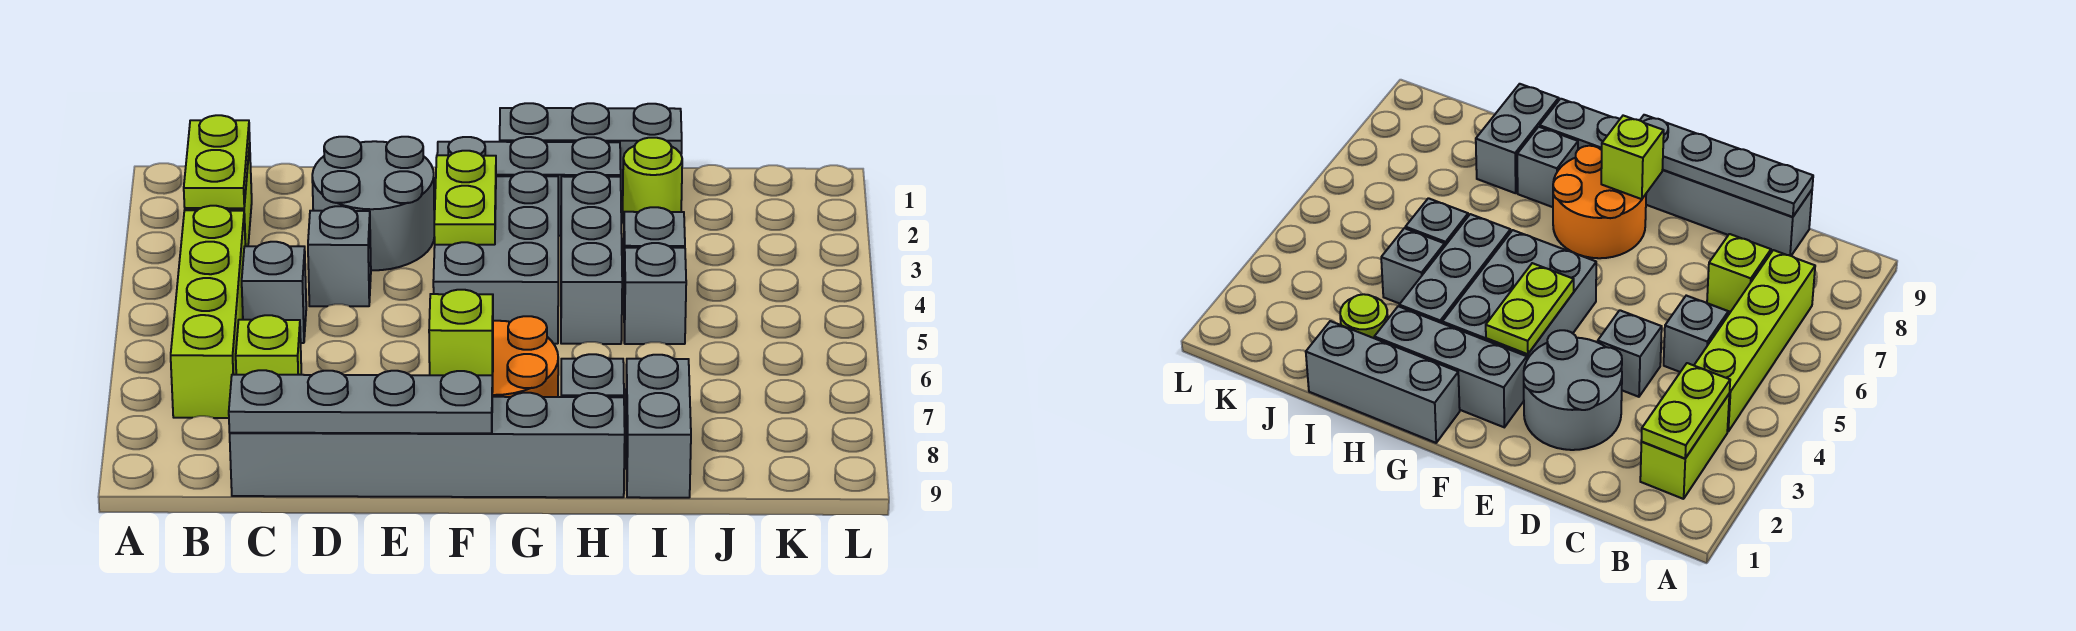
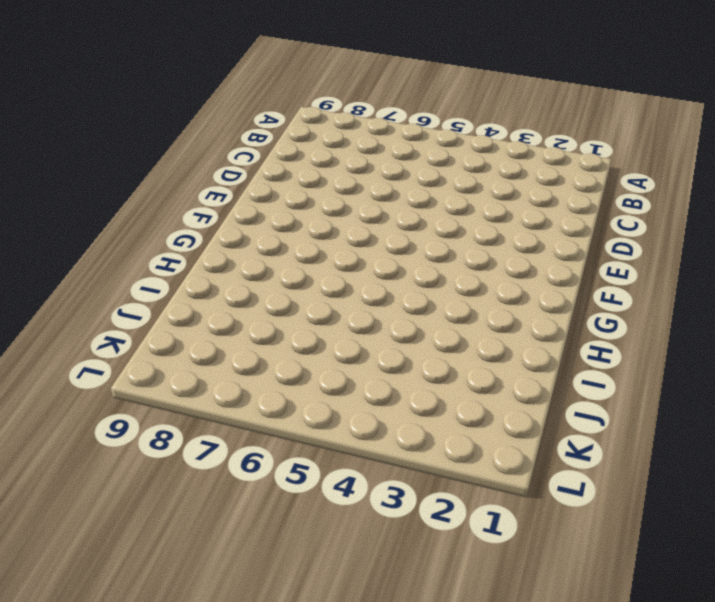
none -> lime brick B2:B3 level 1
none -> lime brick B4:B7 level 1
none -> grey brick C5 level 1

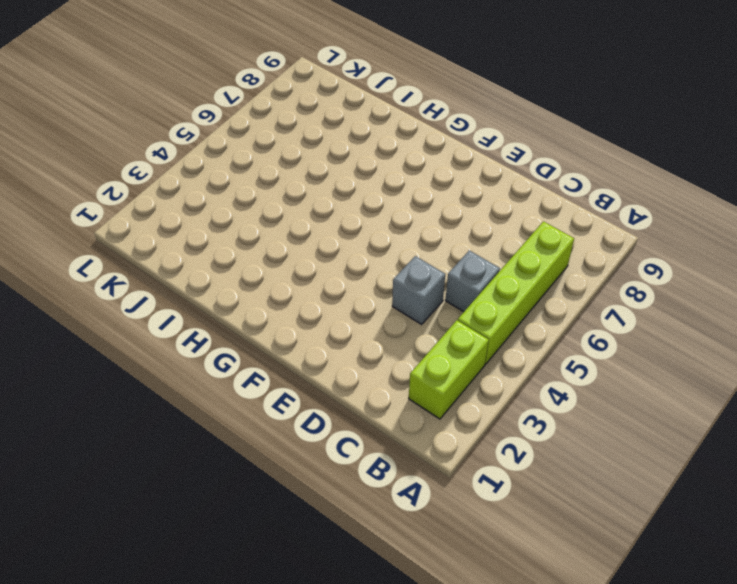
none -> lime brick C7 level 1
none -> grey brick C9:H9 level 1
none -> grey round brick D2:E3 level 1

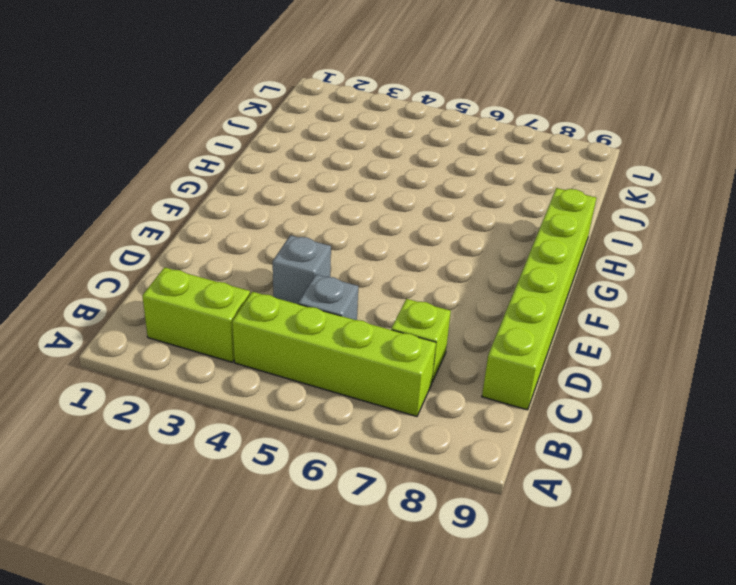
lime brick C9:H9 level 1 -> grey brick C9:H9 level 1
none -> grey round brick D2:E3 level 1
none -> grey brick F2:H2 level 1
none -> grey brick F3:G5 level 1

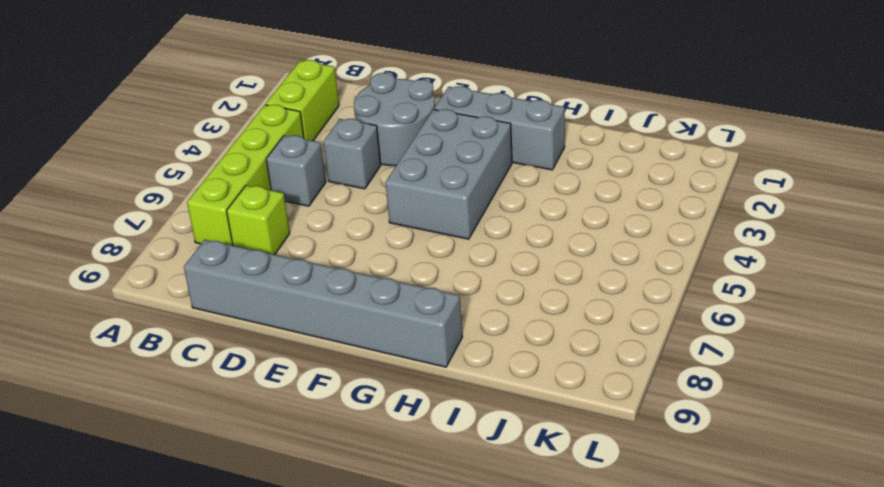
none -> orange round brick F7:G8 level 1
none -> grey brick G1:I1 level 1
none -> grey brick H3:H5 level 1

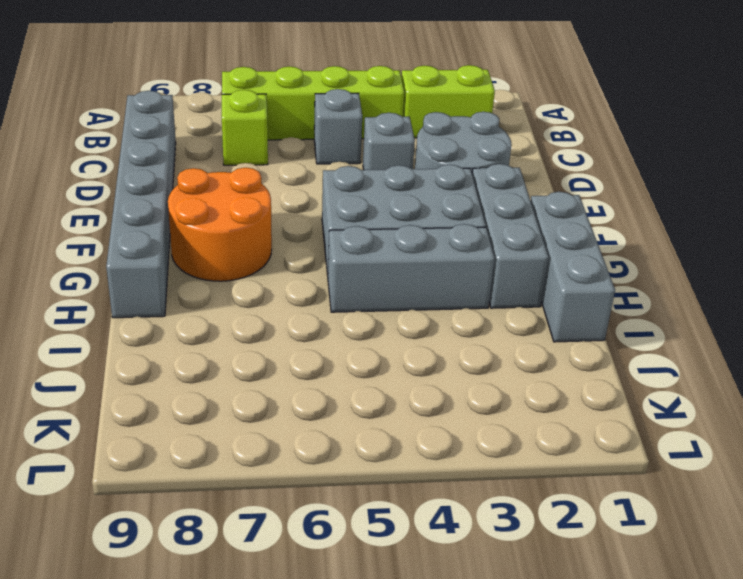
none -> grey brick H8 level 1
none -> lime round brick I2 level 1
none -> grey brick I4 level 1

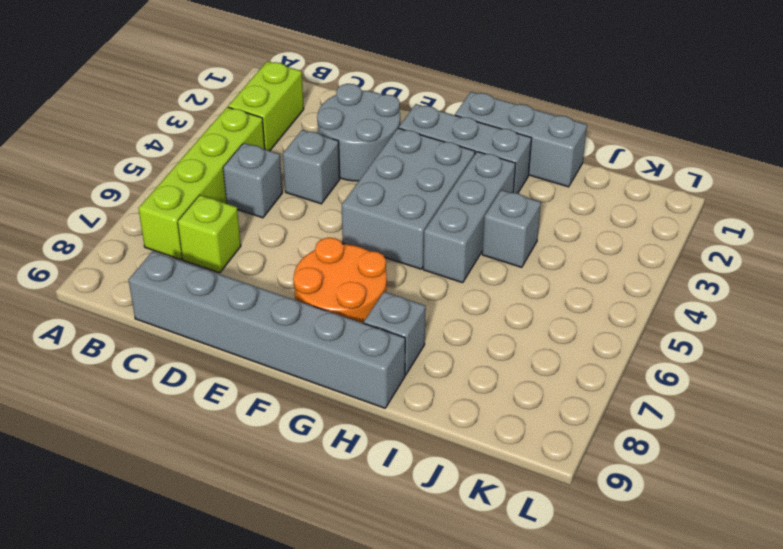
none -> lime round brick I2 level 1
none -> grey brick I5 level 1
none -> grey brick I8:I9 level 1

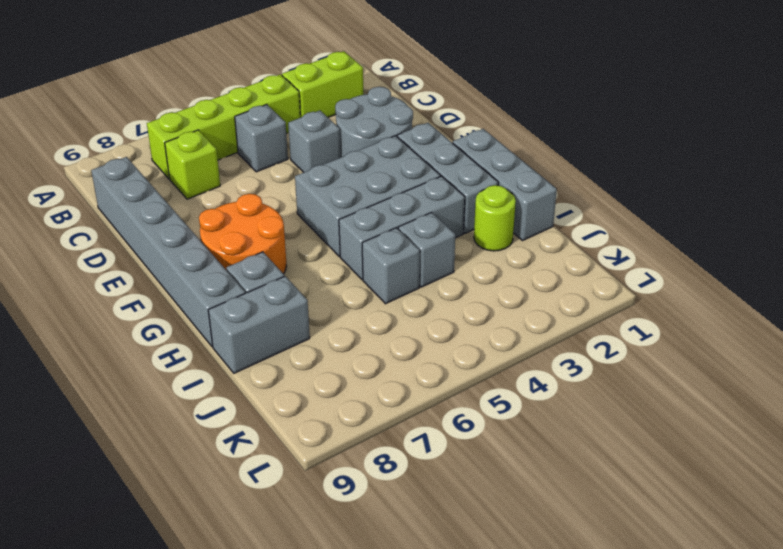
none -> lime plate B2:B3 level 2
none -> grey plate C9:F9 level 2
none -> lime plate F3:F4 level 2

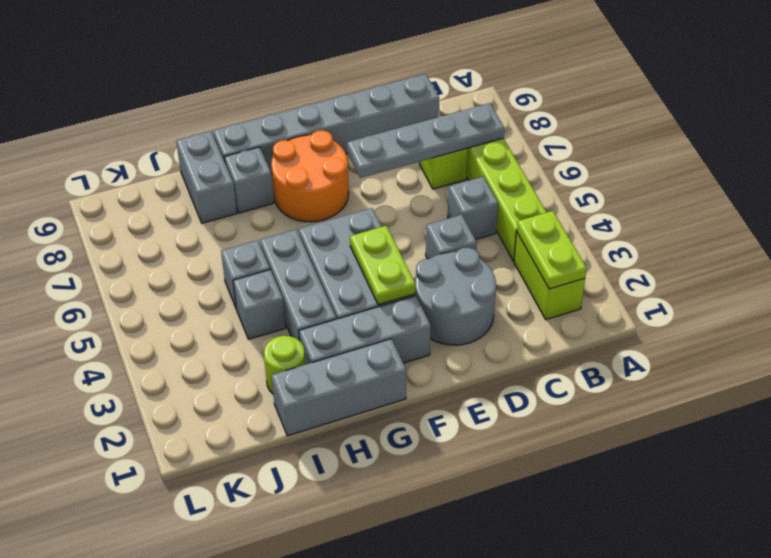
grey plate B7:E7 level 2 -> grey plate C9:F9 level 2
none -> lime brick F8 level 2

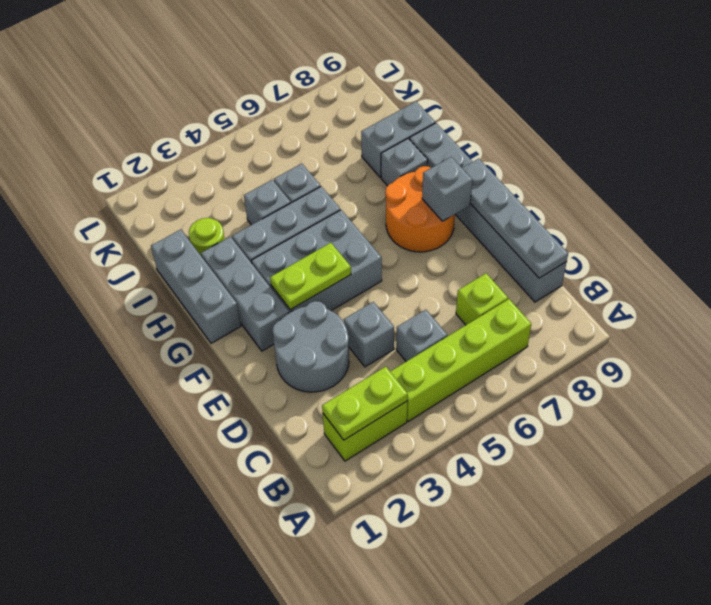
grey brick F8 level 2 -> lime brick F8 level 2

